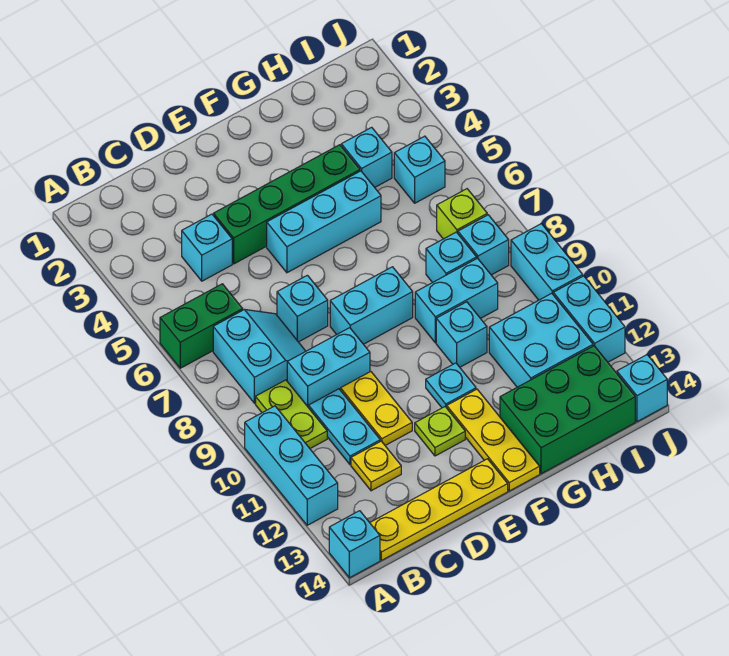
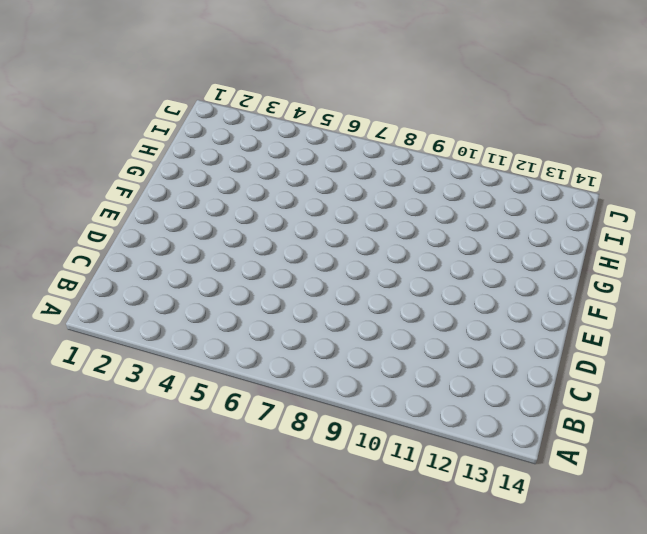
none -> green brick A6:B6 level 1
none -> cyan brick A10:A12 level 1
none -> cyan brick A14 level 1
none -> cyan slope B7:C8 level 1 top B

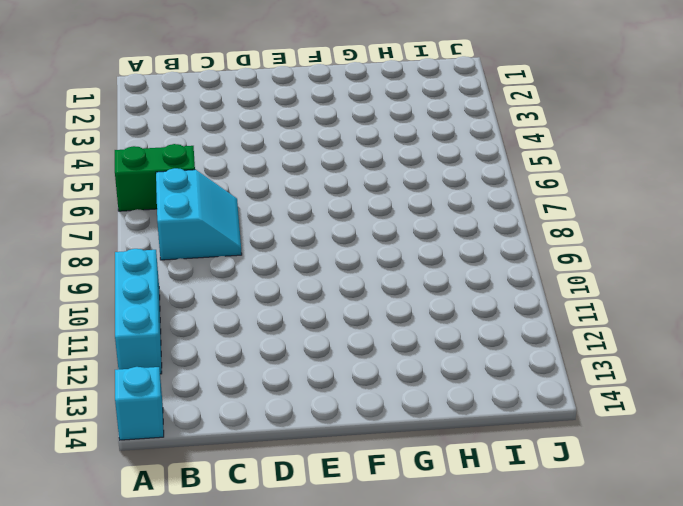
none -> lime plate B9:B10 level 1
none -> yellow plate B14:E14 level 1
none -> cyan brick C4 level 1
none -> cyan brick C9:D9 level 1

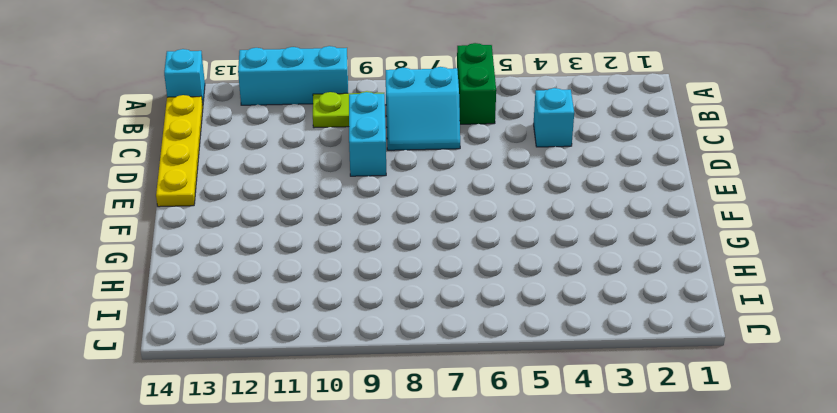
none -> cyan plate C10:C11 level 1
none -> yellow plate C12 level 1
none -> green brick D4:G4 level 1
none -> cyan brick D7 level 1

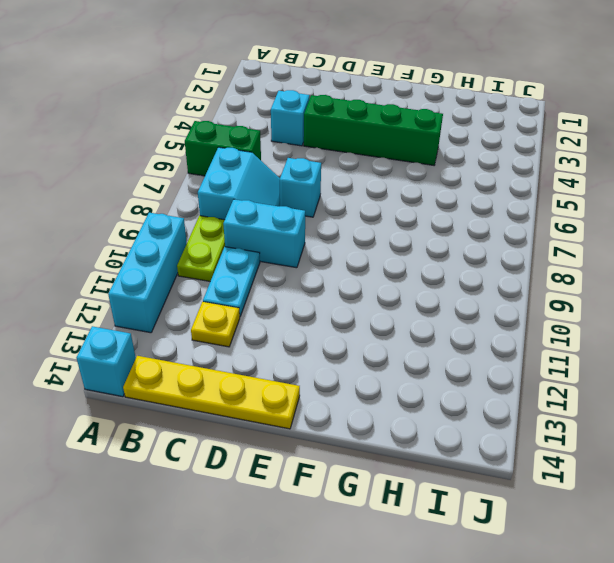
none -> yellow plate D10:D11 level 1
none -> cyan brick E5:G5 level 1
none -> cyan brick E8:F8 level 1
none -> lime plate E12 level 1

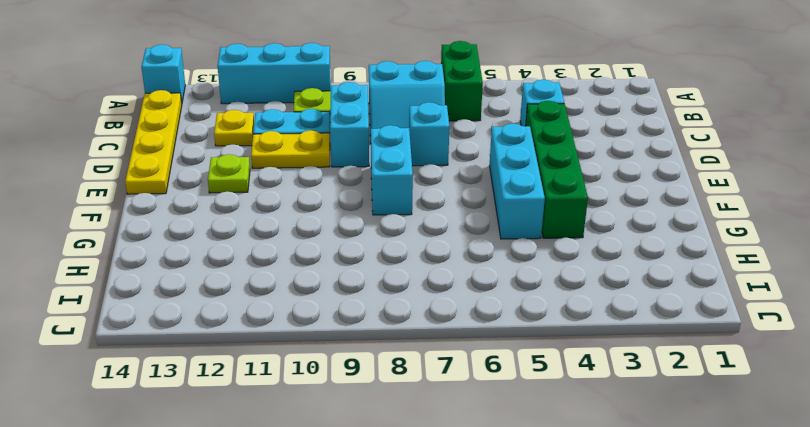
none -> cyan plate F11 level 1
none -> yellow plate F12:F14 level 1
none -> cyan brick G9:H9 level 1
none -> cyan brick G10 level 1

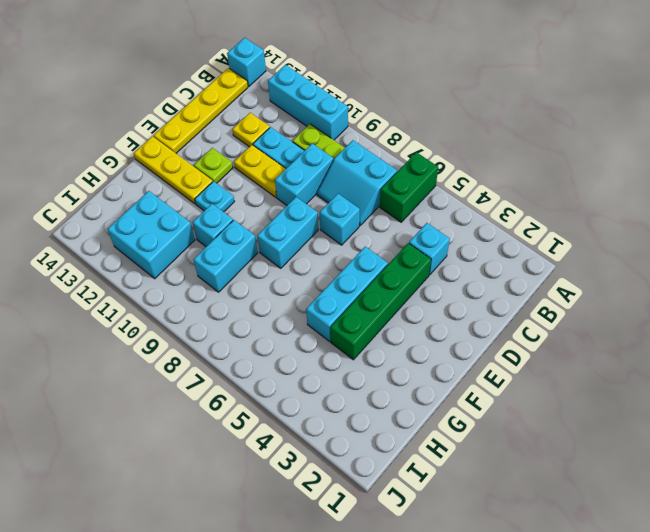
none -> green brick G13:I14 level 1
none -> cyan brick H4 level 1
none -> cyan brick H8 level 1
none -> cyan brick I5 level 1

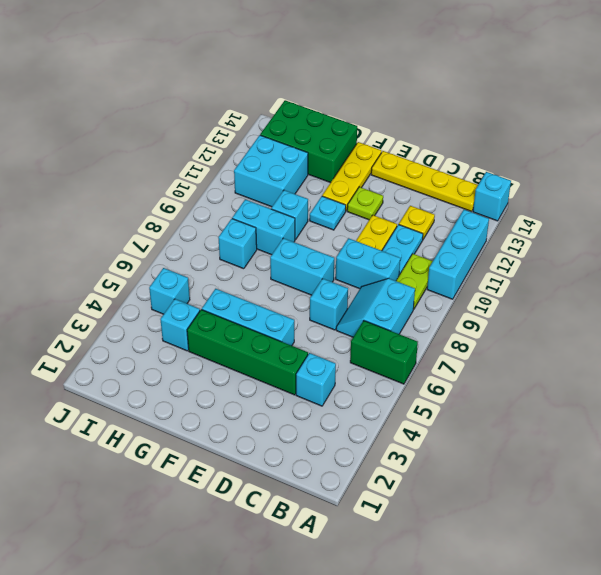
none -> lime brick I7 level 1
none -> cyan brick I8 level 1
none -> cyan brick J9:J10 level 1
none -> cyan brick J11:J12 level 1

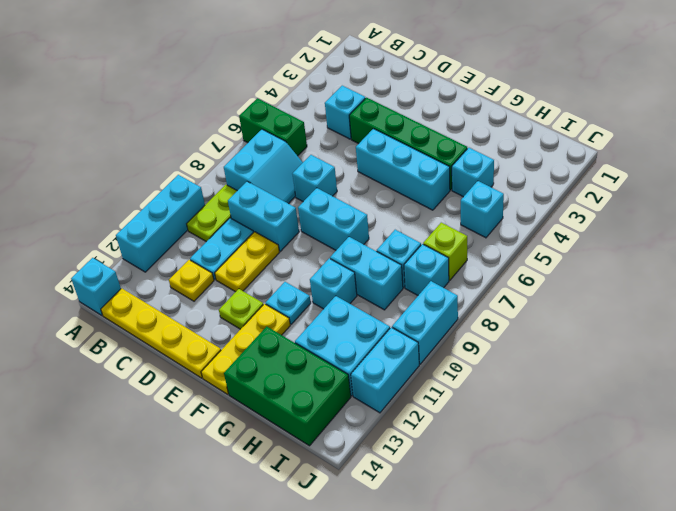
none -> cyan brick J14 level 1

